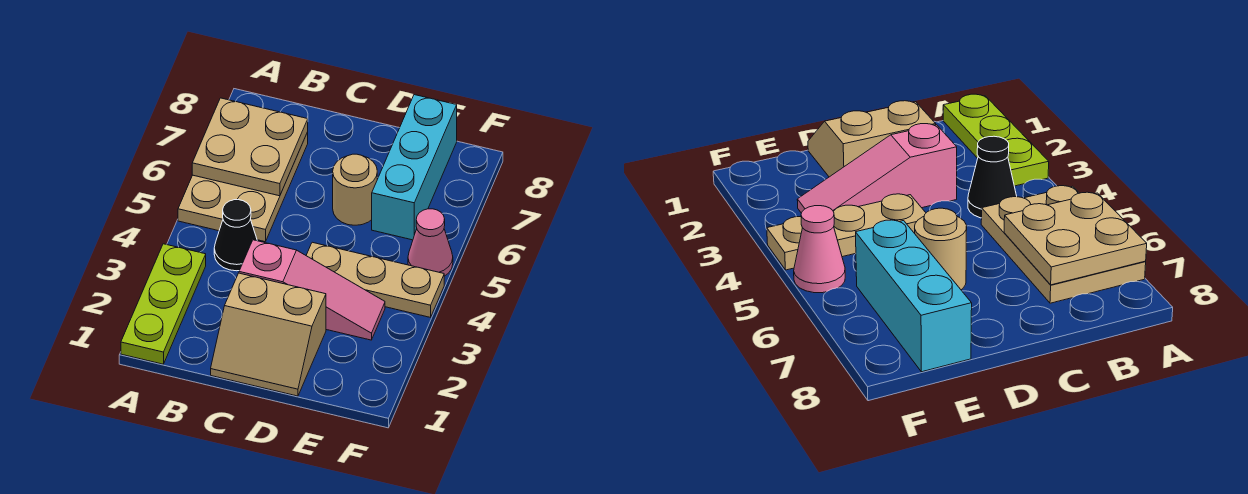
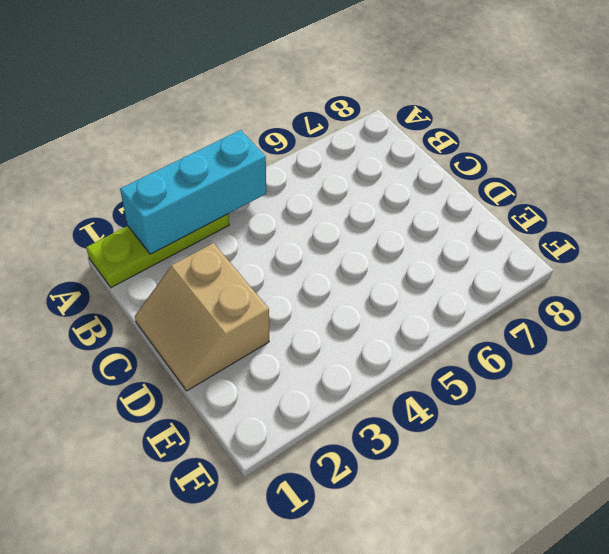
cyan brick A2:A4 level 2 -> cyan brick E6:E8 level 1
none -> tan plate A5:B7 level 1
none -> black cone B4 level 1

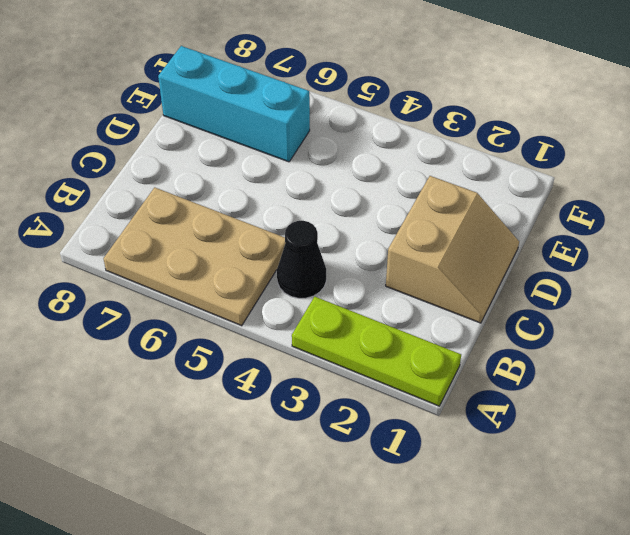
none -> pink slope C3:E3 level 1 top C
none -> tan plate D4:F4 level 1

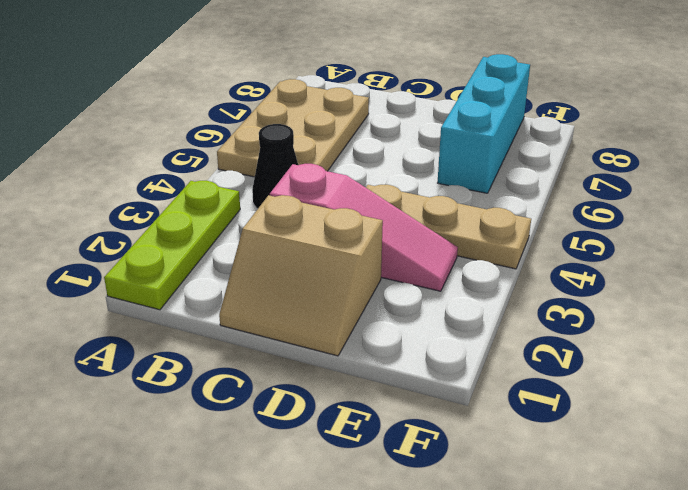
none -> tan round brick D6 level 1
none -> pink cone F5 level 1

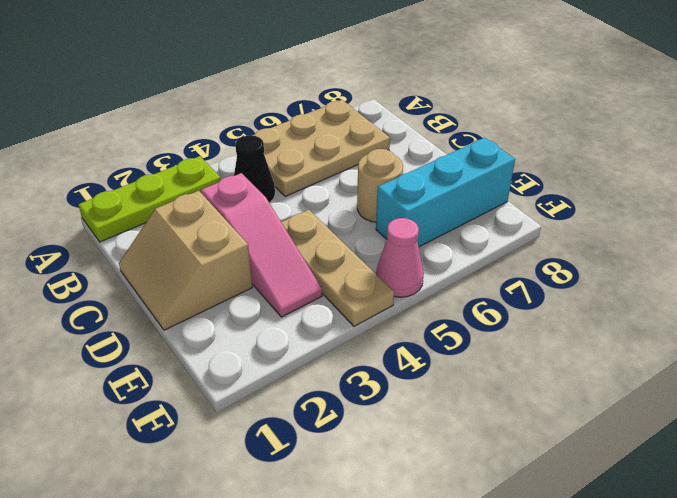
none -> tan plate A6:B7 level 2

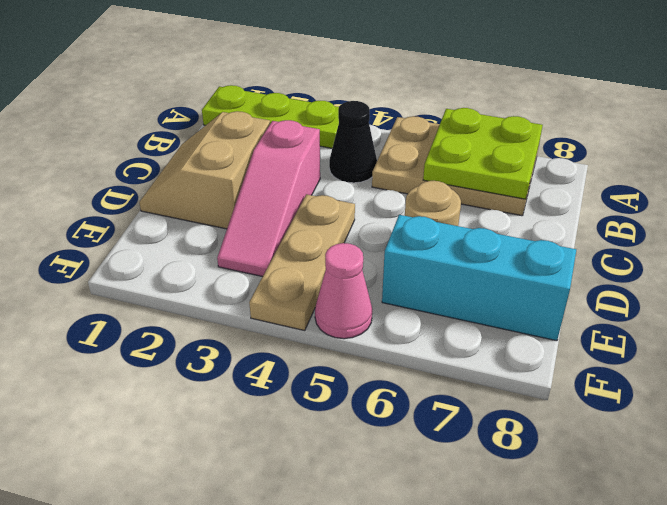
lime plate A6:B7 level 2 -> tan plate A6:B7 level 2

